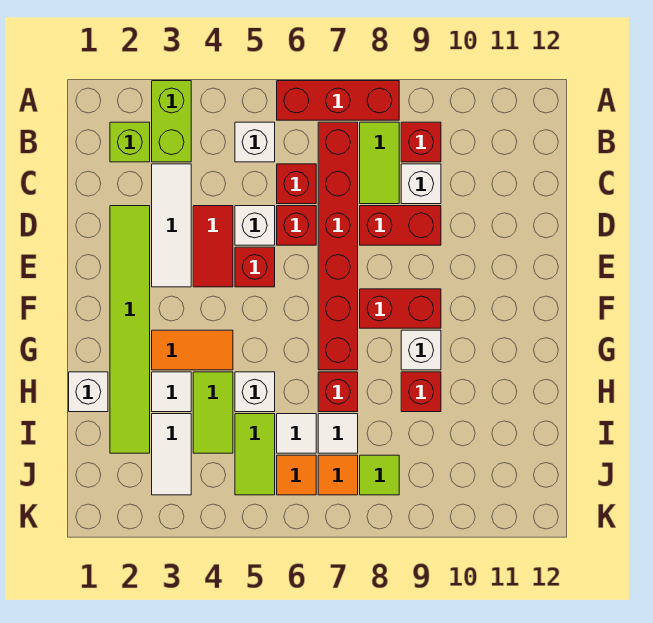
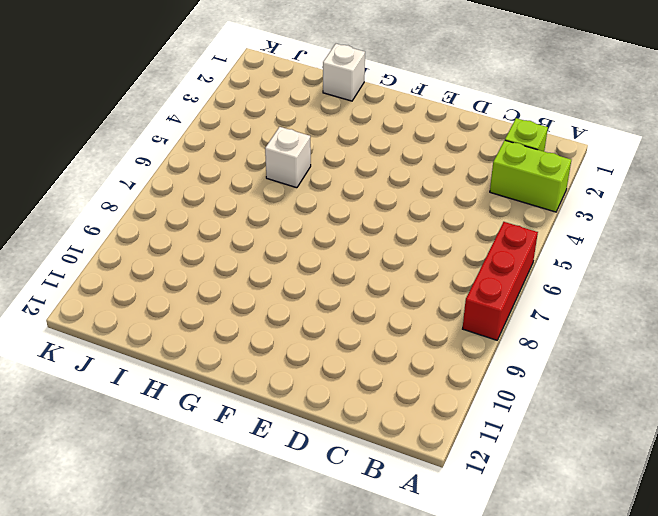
none -> white brick B5 level 1
none -> red brick B7:G7 level 1
none -> lime tile B8:C8 level 1
none -> red brick B9 level 1

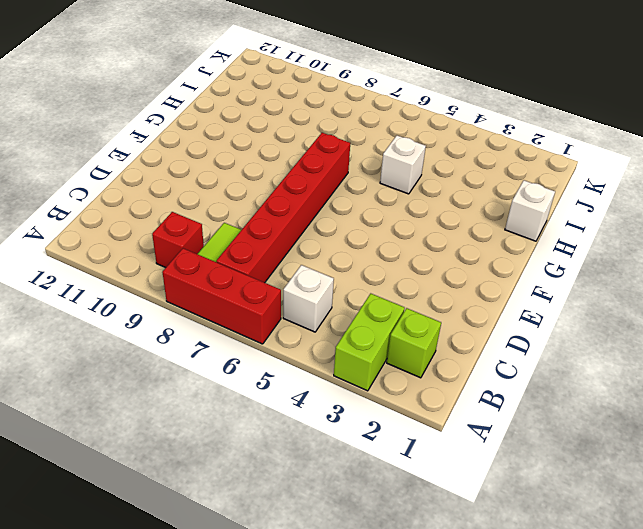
none -> white tile C3:E3 level 1
none -> red brick C6 level 1
none -> white brick C9 level 1
none -> lime tile D2:I2 level 1

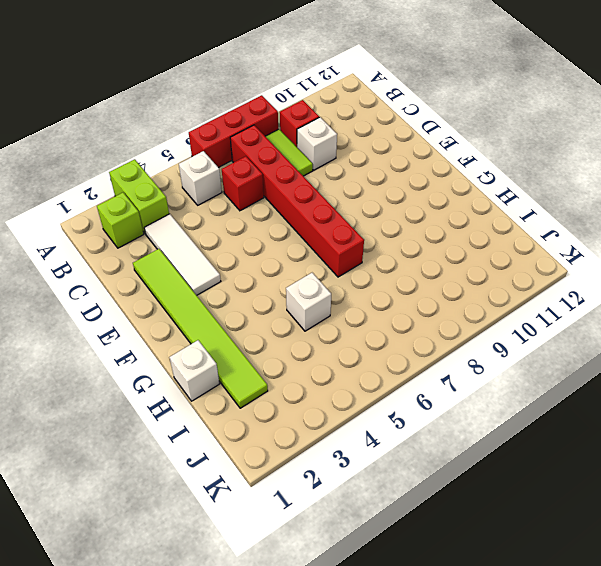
none -> red tile D4:E4 level 1
none -> white brick D5 level 1
none -> red brick D6 level 1
none -> red brick D8:D9 level 1

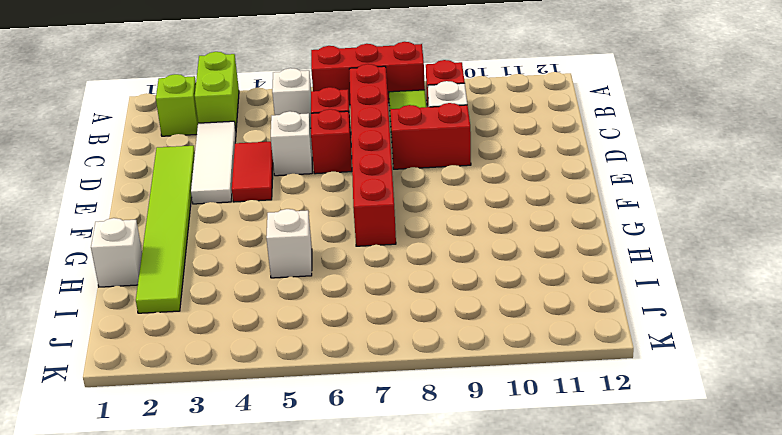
none -> red brick E5 level 1
none -> red brick F8:F9 level 1
none -> orange tile G3:G4 level 1
none -> white brick G9 level 1

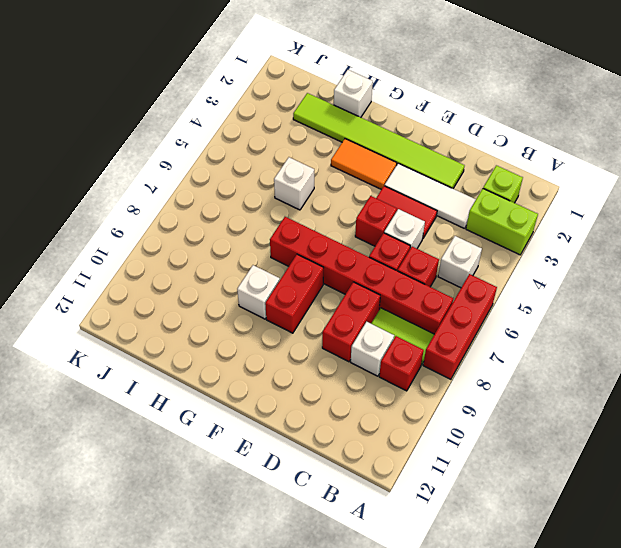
orange tile F3:G3 level 1 -> orange tile G3:G4 level 1
none -> white tile H3 level 1
none -> lime tile H4:I4 level 1
none -> red brick H7 level 1
none -> red brick H9 level 1

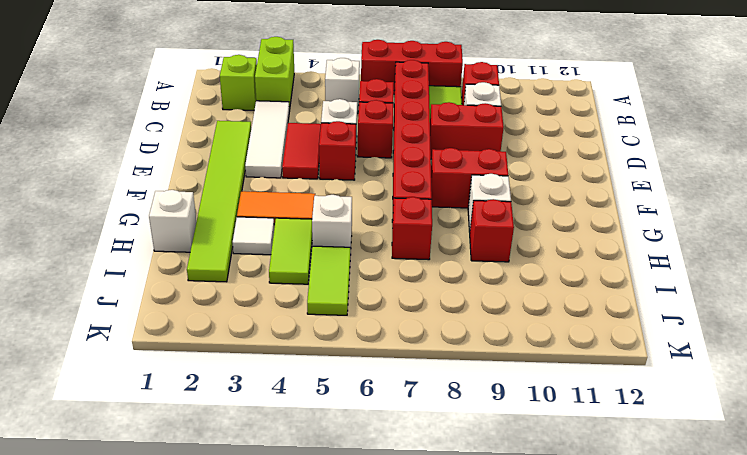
none -> white tile I3:J3 level 1
none -> white tile I6 level 1
none -> white tile I7 level 1
none -> orange tile J6 level 1

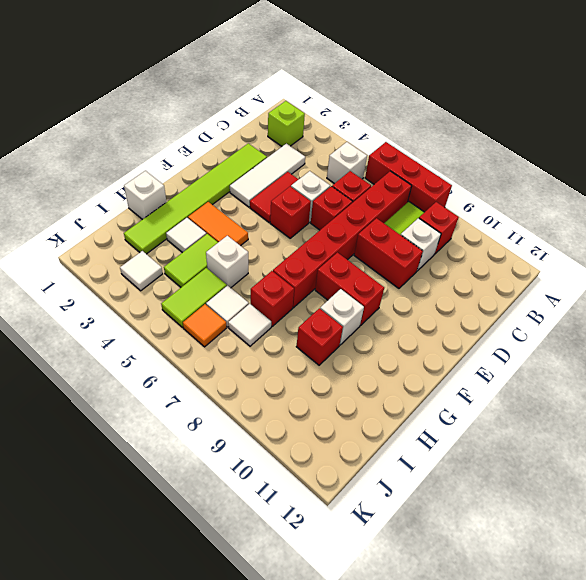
white tile J3 level 1 -> white tile I3:J3 level 1
none -> lime brick A3:B3 level 1
none -> orange tile J7 level 1
none -> lime tile J8 level 1

